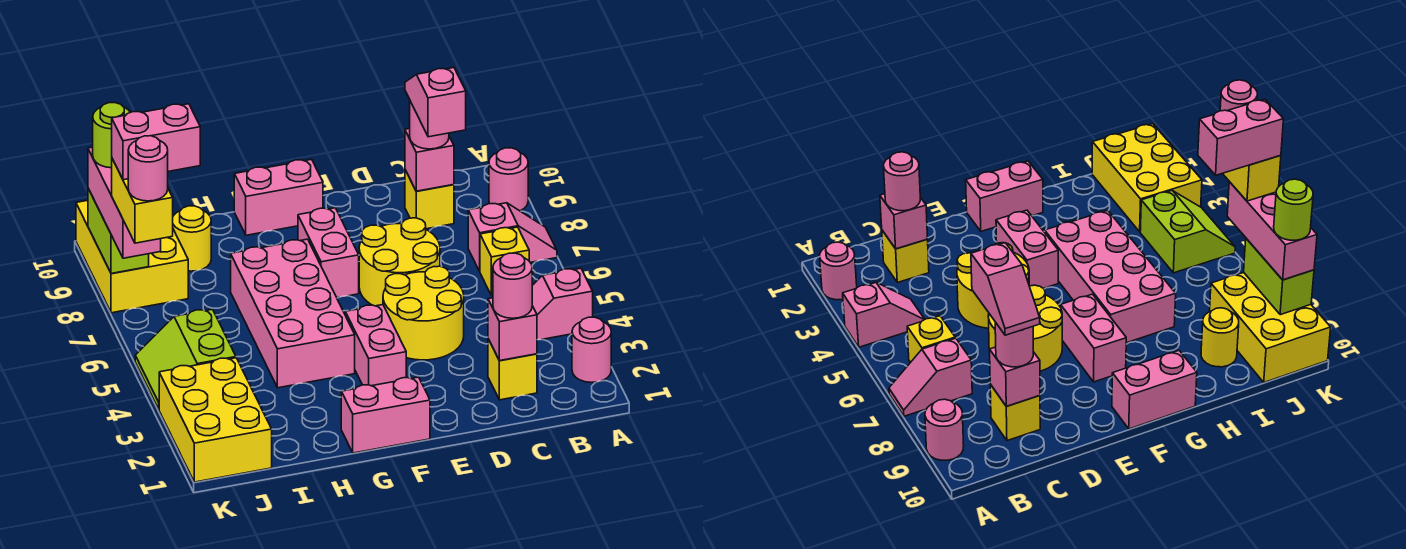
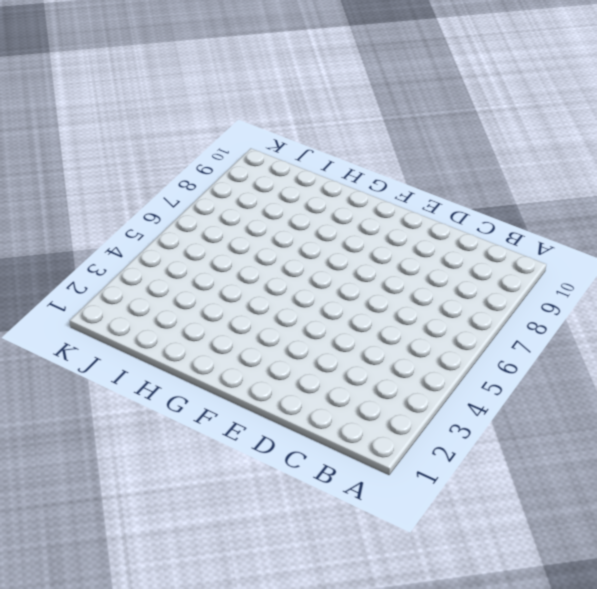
none -> pink round brick A2 level 1
none -> pink slope A4:B4 level 1 top A
none -> pink slope A7:B7 level 1 top B

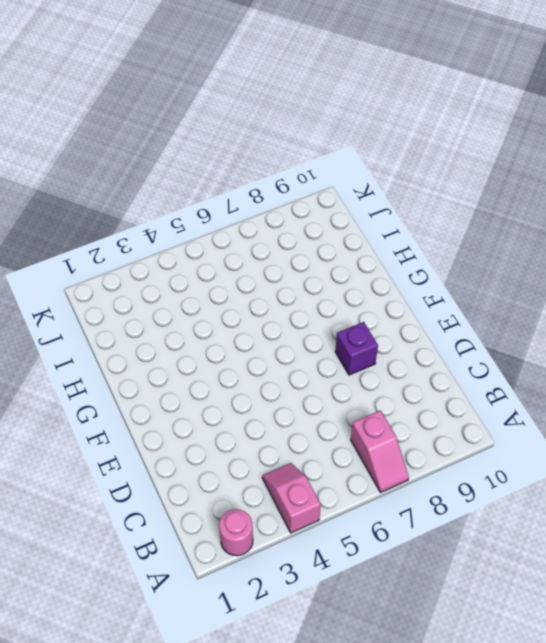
purple brick E8 level 1 -> none
none -> pink round brick A9 level 1
none -> yellow brick B6 level 1
none -> yellow brick C2 level 1

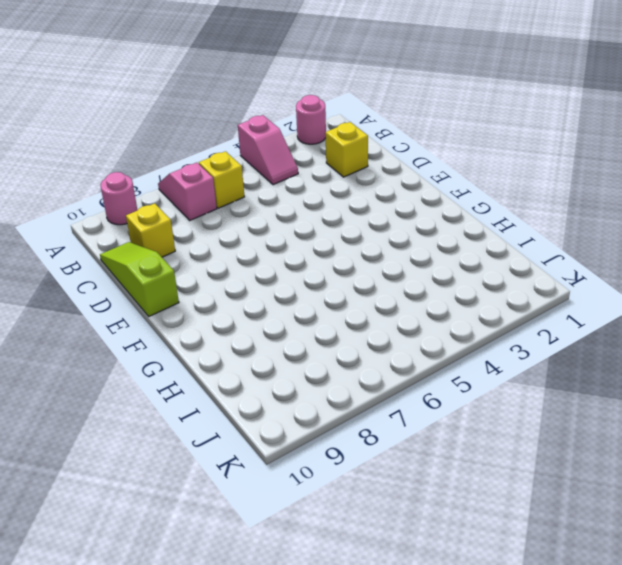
lime slope C10:E10 level 1 top E -> none
none -> yellow round brick D4:E5 level 1
none -> yellow round brick D6:E7 level 1
none -> pink brick F1:G1 level 1

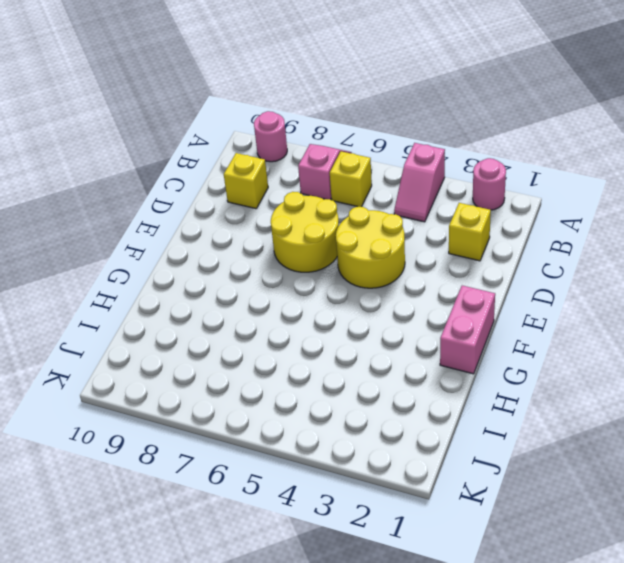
none -> pink brick F3:F4 level 1
none -> pink brick F7:F8 level 1
none -> pink brick F10:G10 level 1

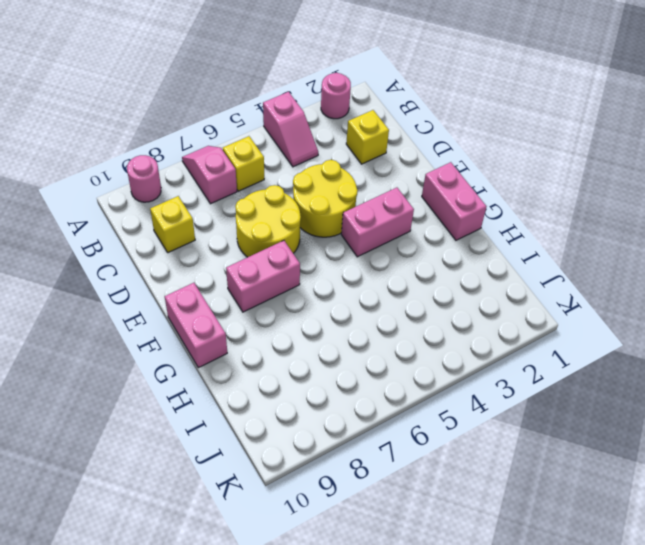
none -> pink brick G4:H7 level 1
none -> yellow round brick I9 level 1
none -> yellow brick J1:K3 level 1

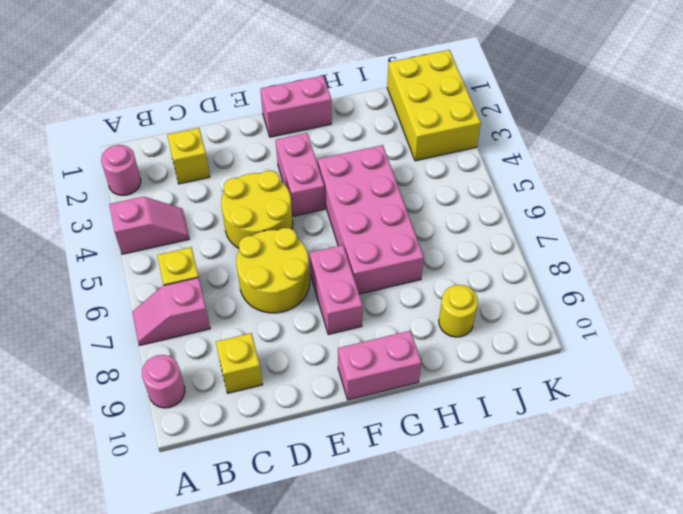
none -> lime slope J4:K5 level 1 top J
none -> yellow brick J8:K10 level 1
none -> pink brick C2 level 2

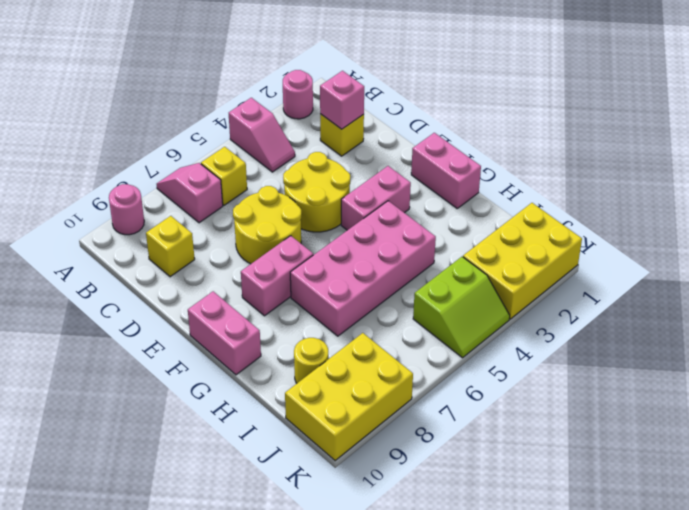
none -> pink brick C9 level 2
none -> lime brick K8:K9 level 2
none -> pink round brick C2 level 3

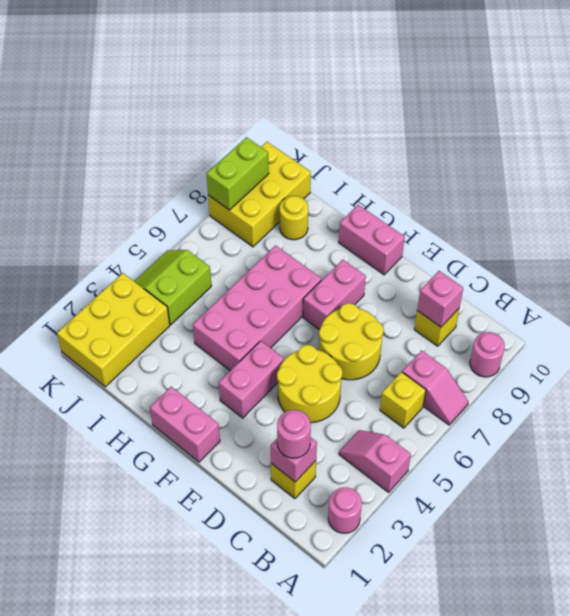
none -> pink round brick C9 level 3
none -> pink brick K7:K9 level 3
none -> pink slope C8:C9 level 4 top 8

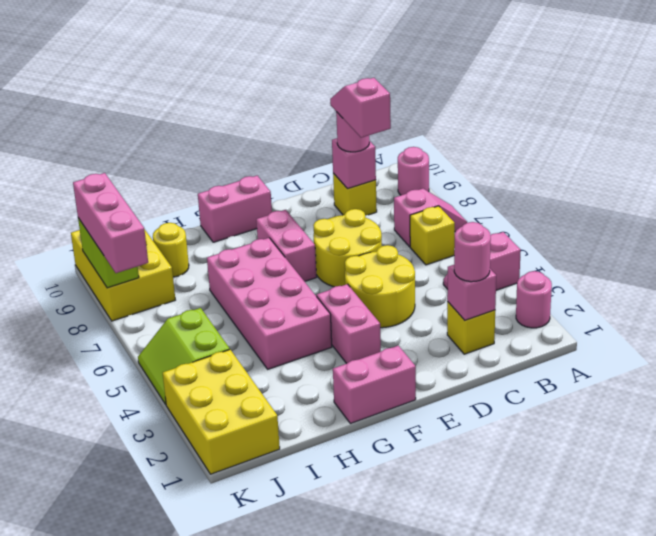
none -> yellow brick K6:K7 level 4
none -> lime round brick K9 level 4
none -> pink brick J7:K7 level 5

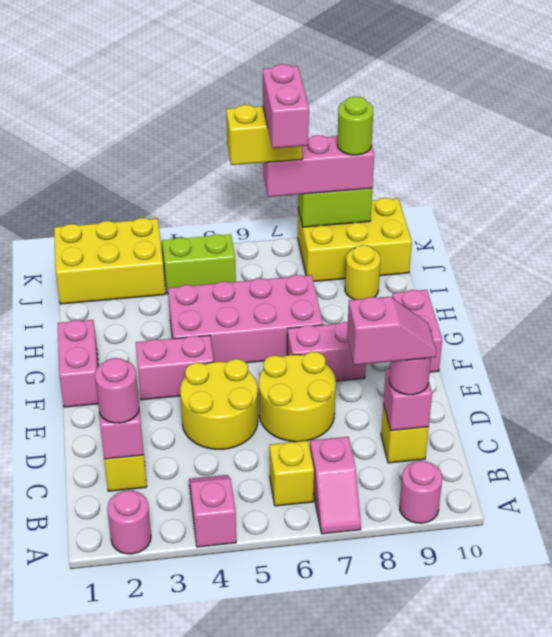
none -> pink round brick K6 level 5

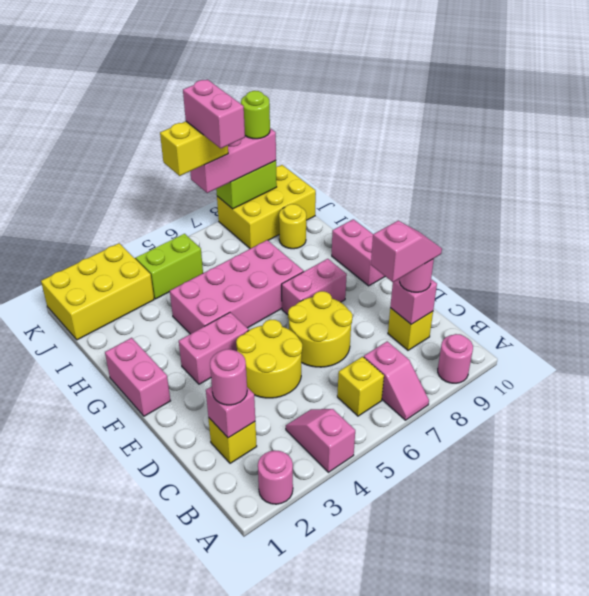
none -> pink round brick K6 level 5

